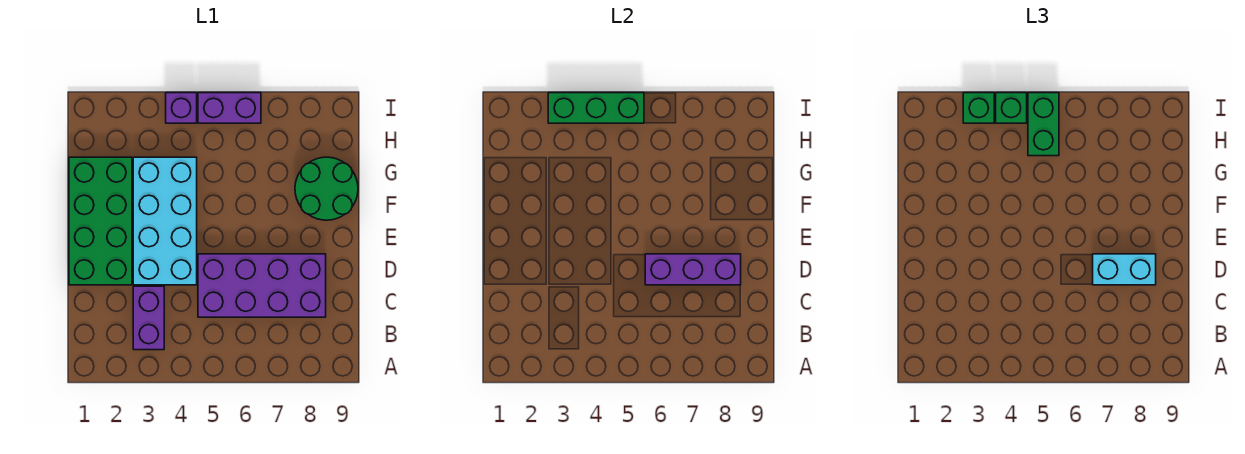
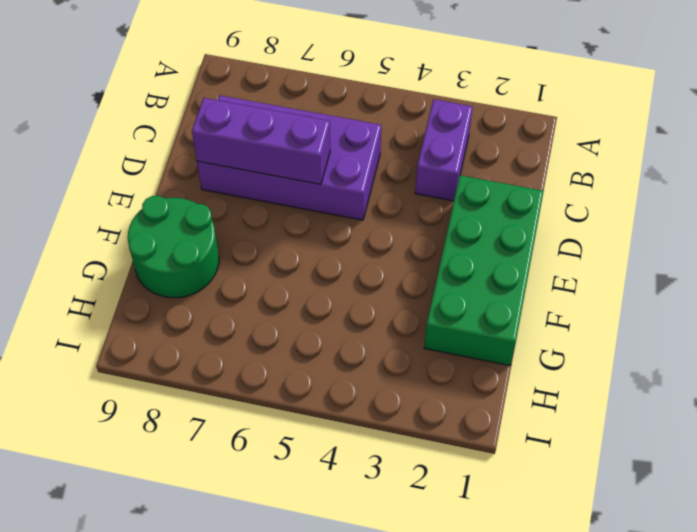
none -> cyan brick D3:G4 level 1
none -> purple brick I4 level 1
none -> purple brick I5:I6 level 1

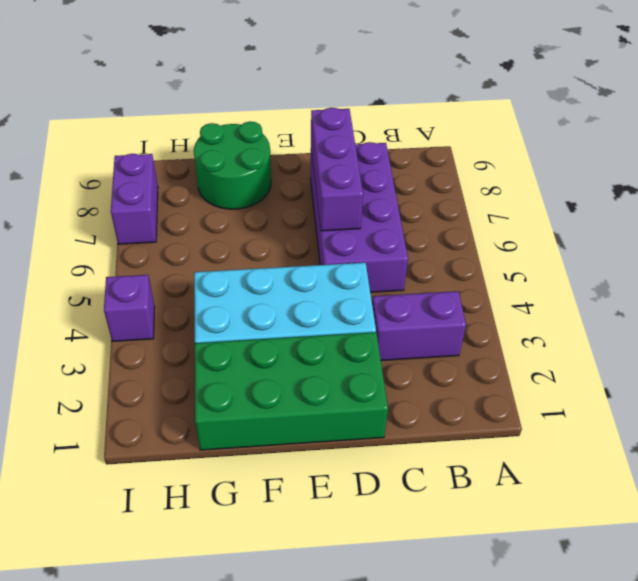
purple brick I7:I8 level 1 -> purple brick I5:I6 level 1
none -> green brick I3:I5 level 2
none -> cyan brick D7:D8 level 3
none -> green brick H5:I5 level 3

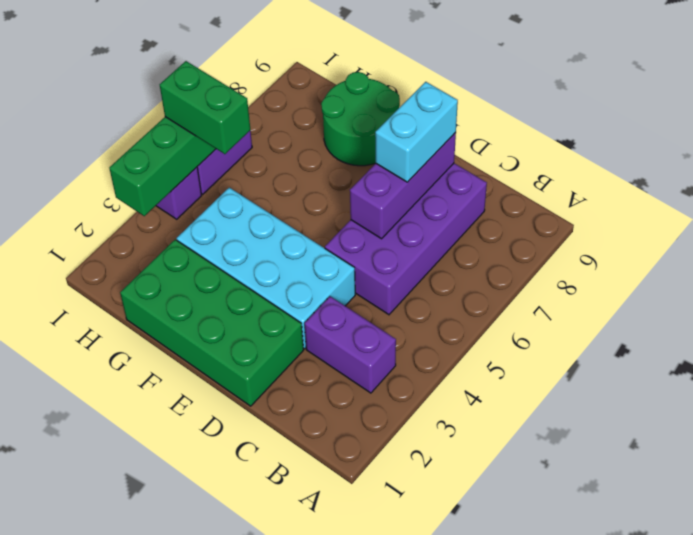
none -> green brick I3 level 3
none -> green brick I4 level 3

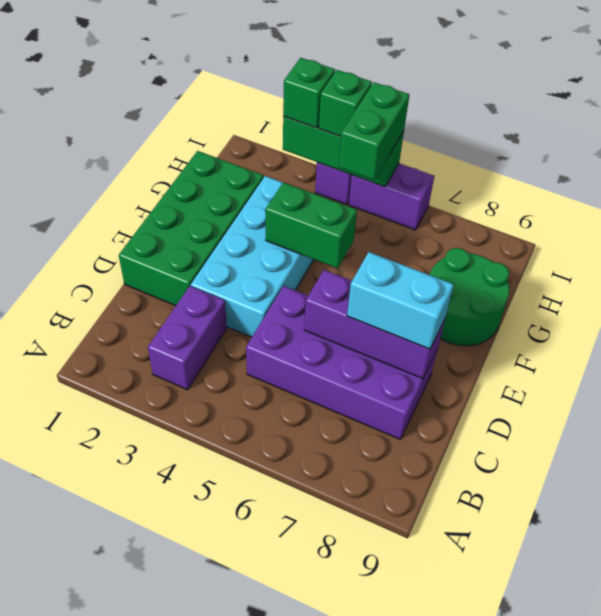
green brick F4:F5 level 2 -> none

